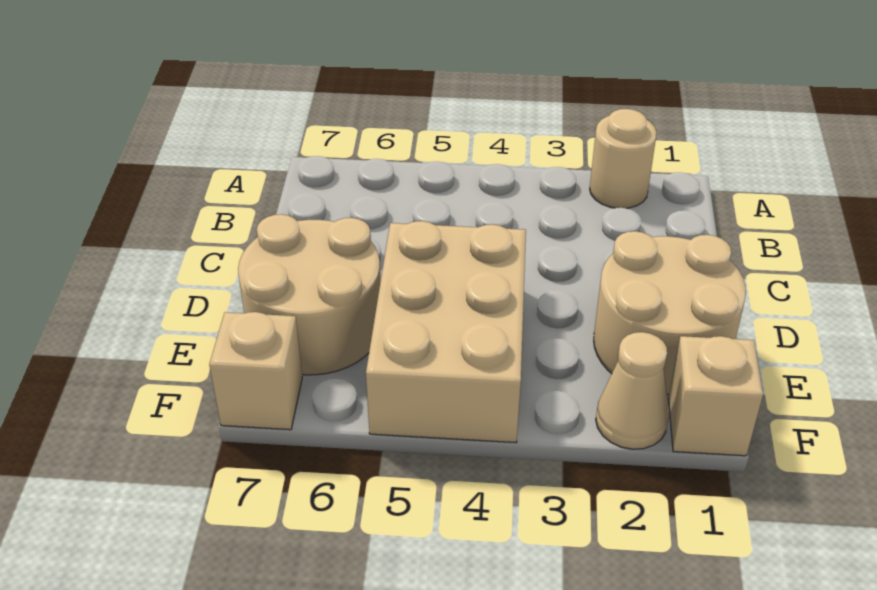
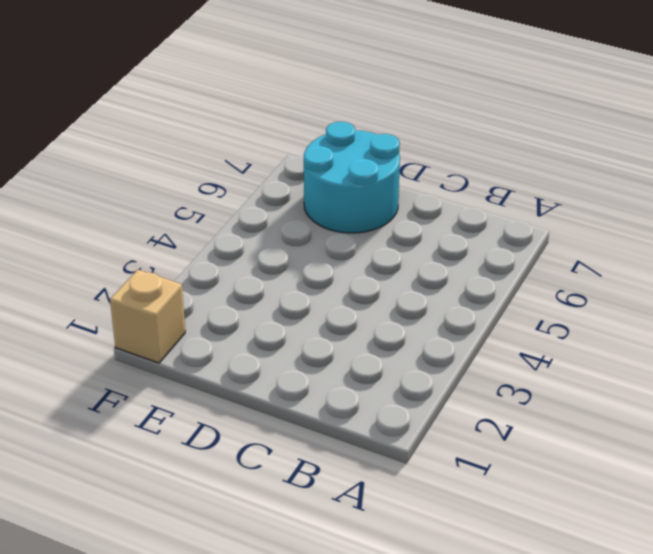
cyan round brick D6:E7 level 1 -> tan round brick D6:E7 level 1
none -> tan round brick A2 level 1
none -> tan round brick D1:E2 level 1

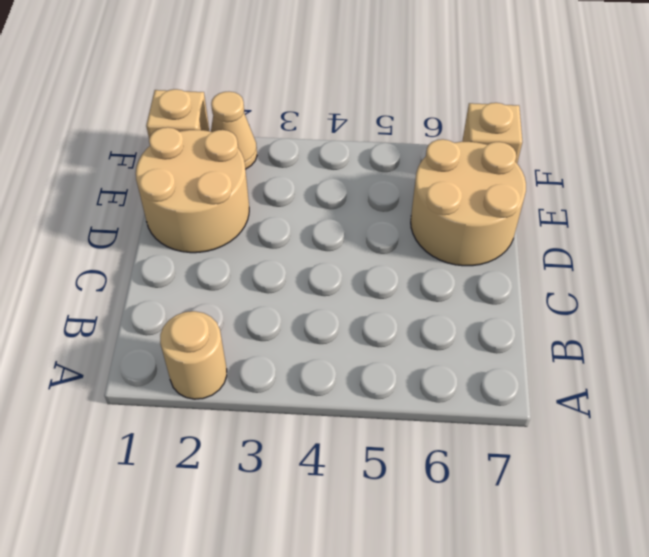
none -> tan brick D4:F5 level 1

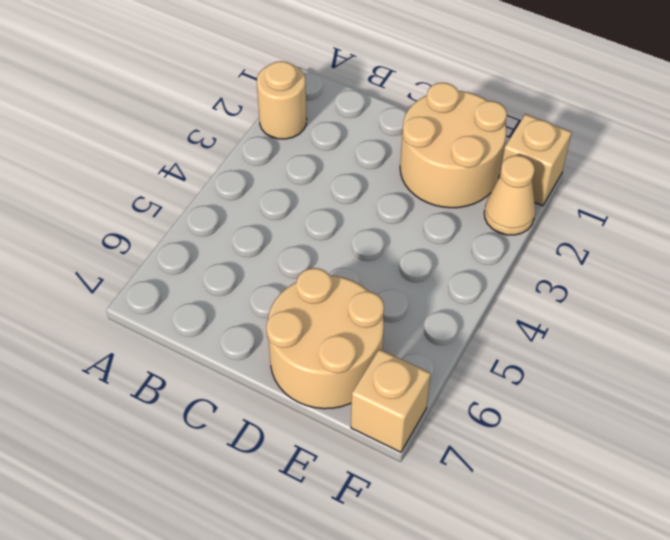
none -> tan brick D4:F5 level 1

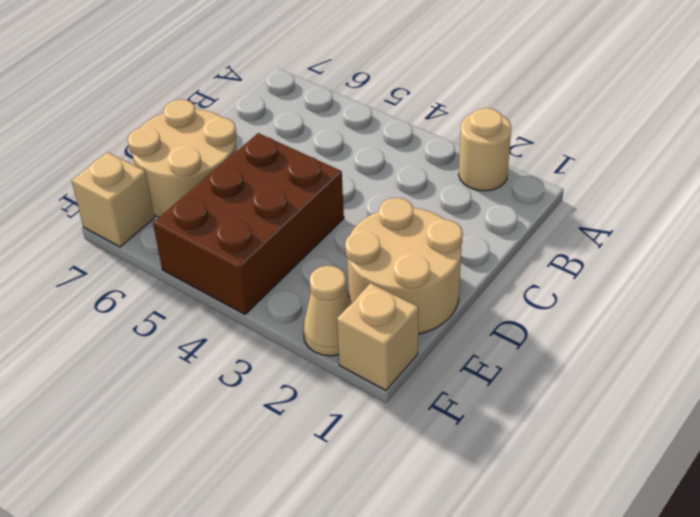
brown brick D4:F5 level 1 -> tan brick D4:F5 level 1

